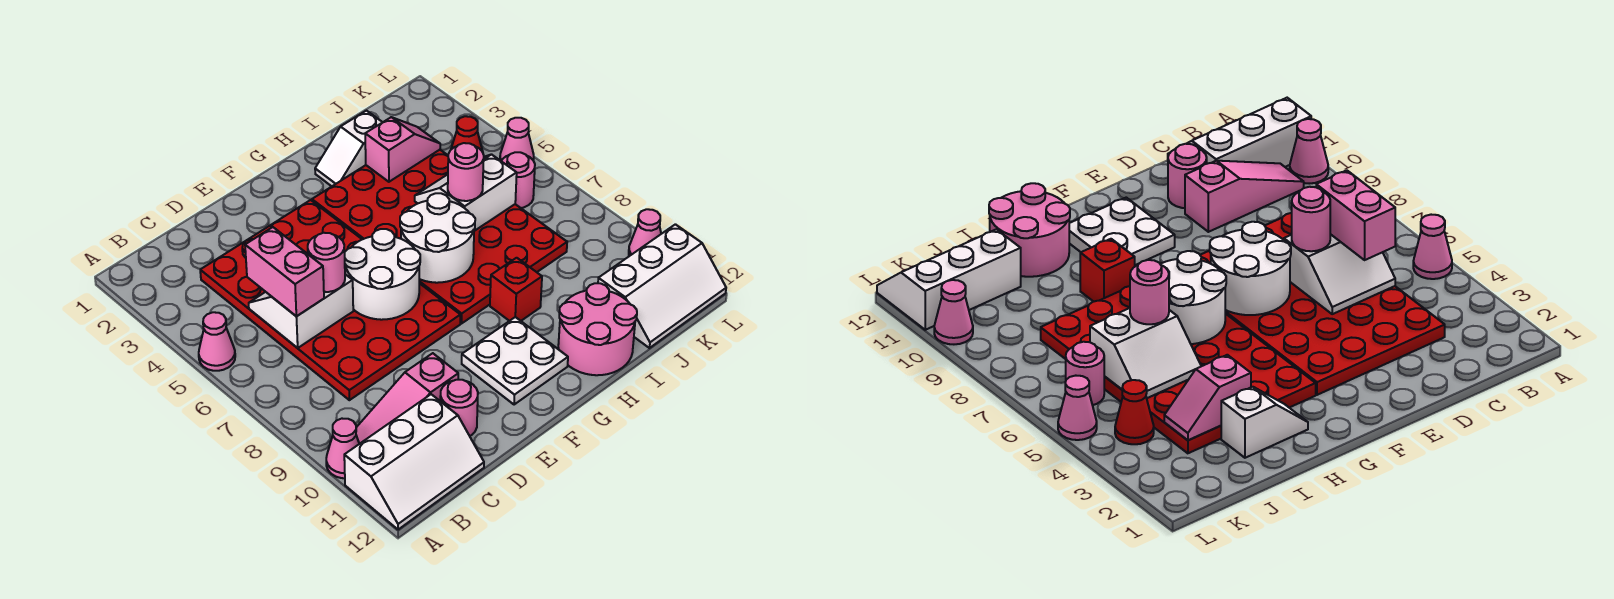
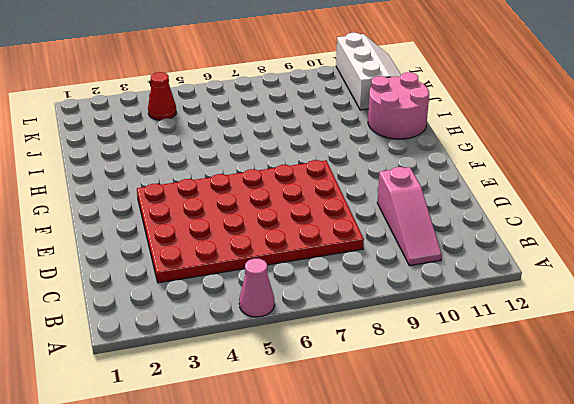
none -> pink cone A10 level 1
none -> white slope A11:C12 level 1 top 11
none -> pink round brick D11 level 1

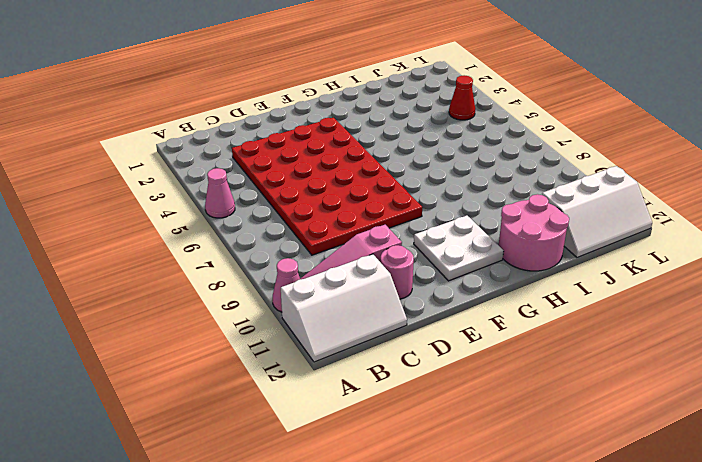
none -> red plate G3:J8 level 1
none -> white slope H2:I2 level 1 top I
none -> red brick H9 level 1

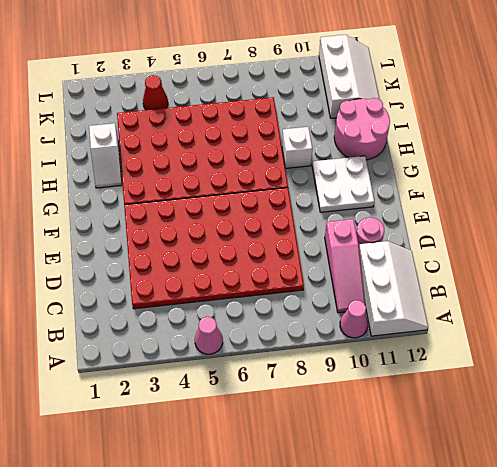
white brick H9 level 1 -> red brick H9 level 1
none -> pink round brick K6 level 1
none -> pink cone L5 level 1
none -> pink cone L10 level 1

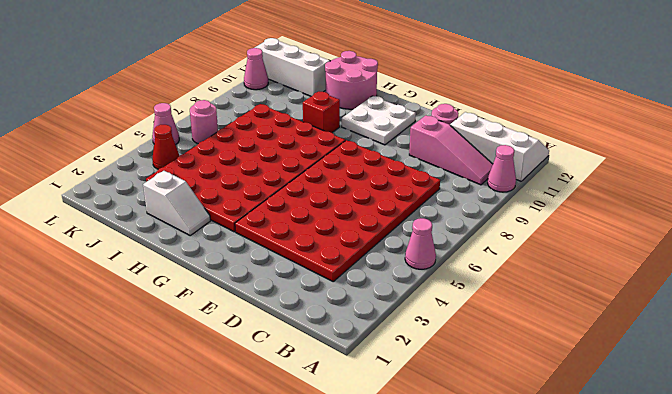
none -> white slope C5:D6 level 2 top 6
none -> white round brick E6:F7 level 2
none -> white round brick G6:H7 level 2

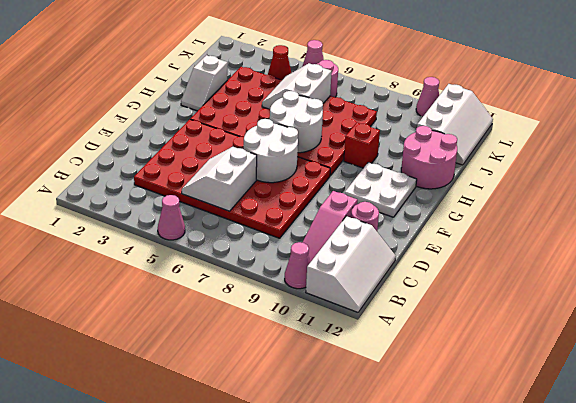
none -> pink slope I3:J3 level 2 top I
none -> pink brick C5:C6 level 3
none -> pink round brick D6 level 3

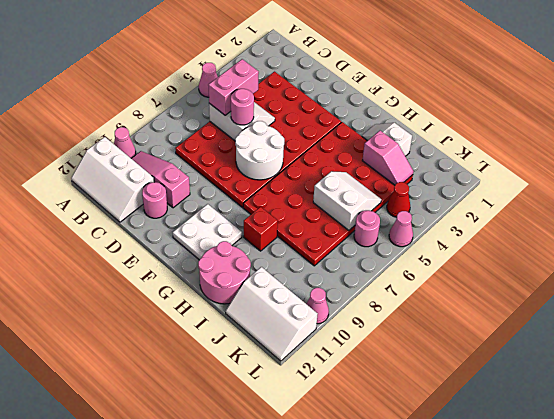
none -> white round brick G6:H7 level 2
none -> pink round brick I6 level 3

